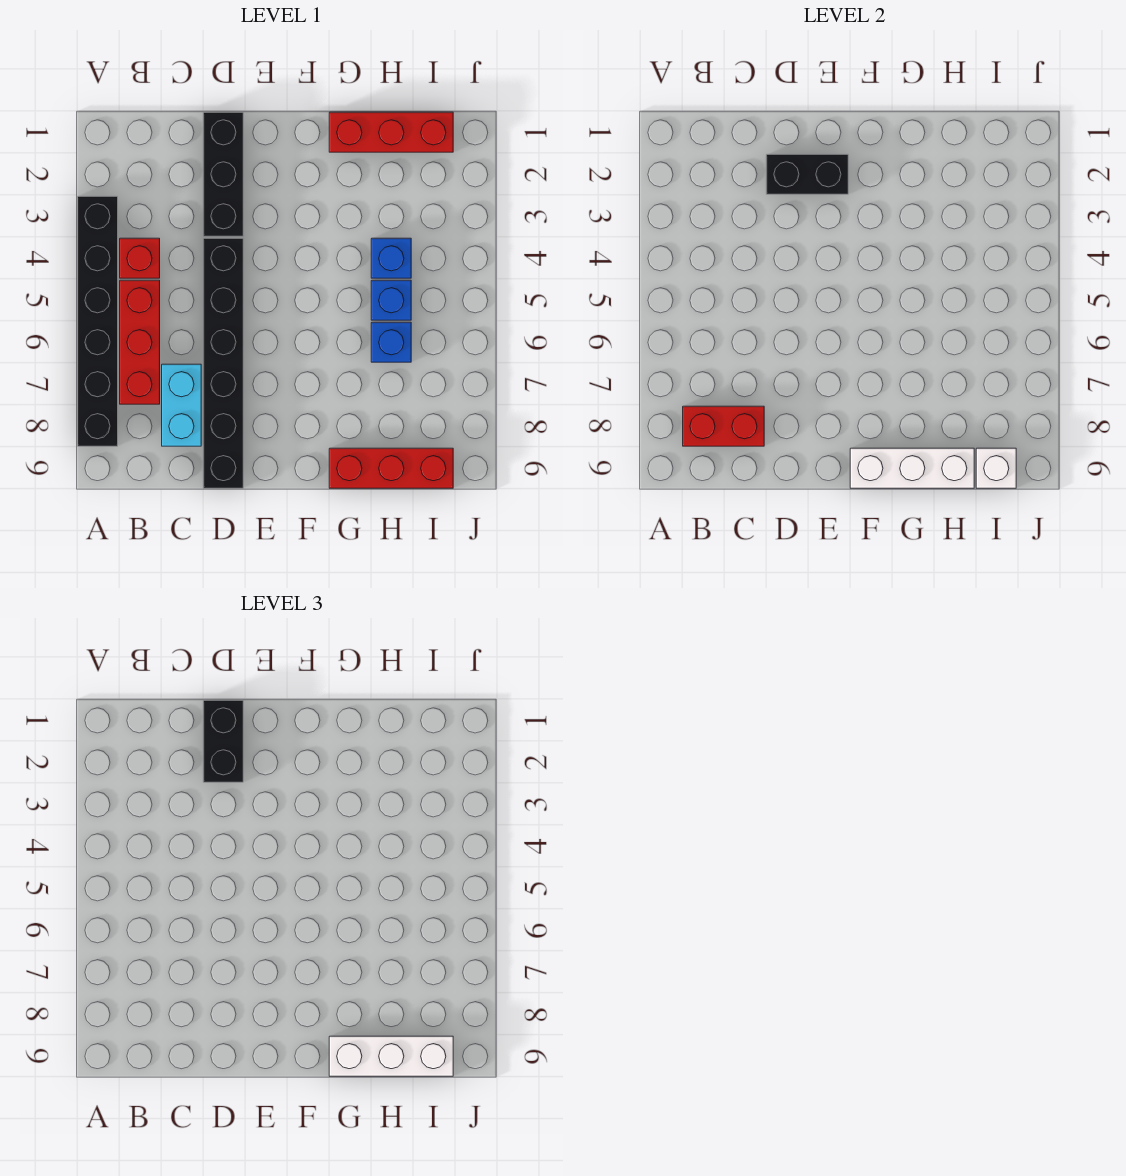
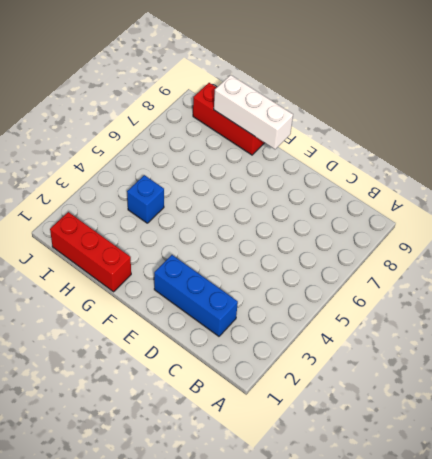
blue brick C2:E2 level 1 -> black brick D1:D3 level 1
none -> black brick A3:A8 level 1
none -> red brick B4 level 1
none -> red brick B5:B7 level 1

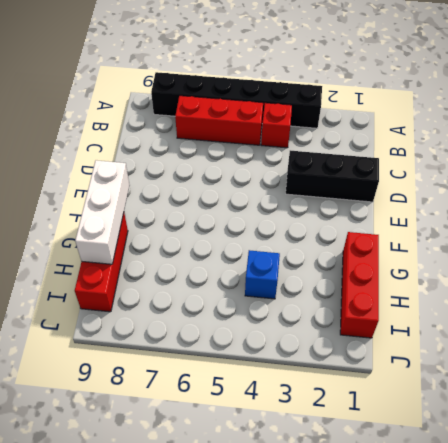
none -> cyan brick C7:C8 level 1
none -> black brick D4:D9 level 1
none -> blue brick H5 level 1

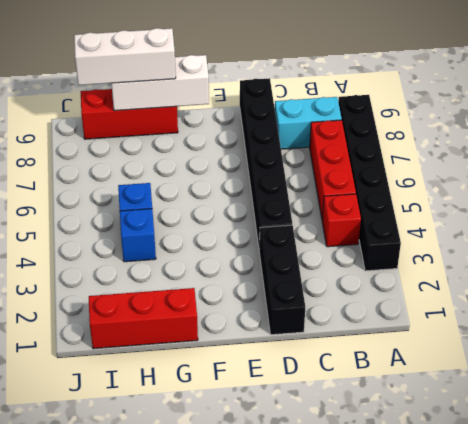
cyan brick B8:C8 level 1 -> cyan brick C7:C8 level 1
none -> blue brick H6 level 1
none -> red brick B8:C8 level 2
none -> black brick D2:E2 level 2

